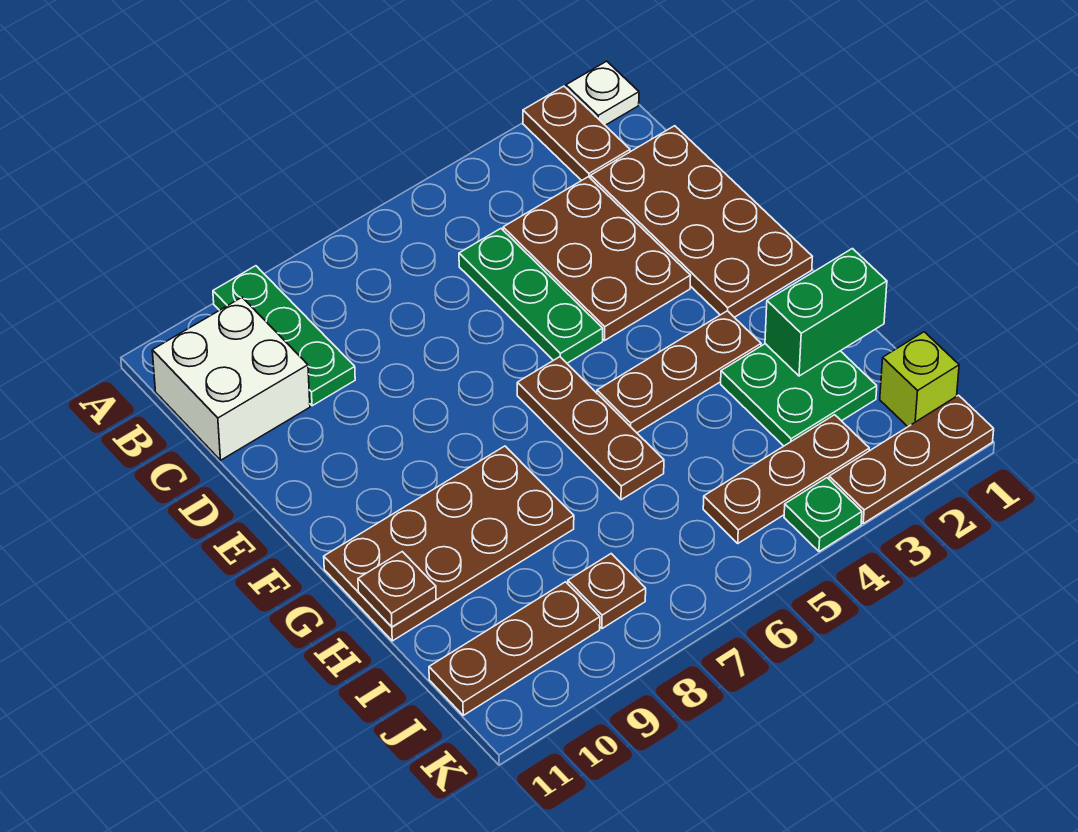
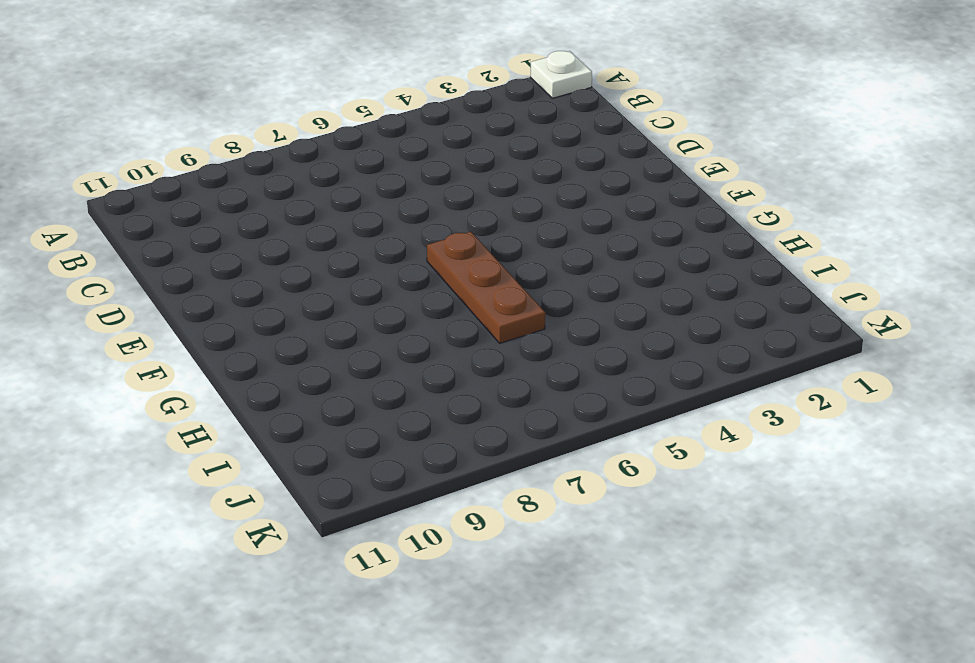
none -> brown plate A2:B2 level 1
none -> green plate A9:C9 level 1
none -> white brick B10:C11 level 1

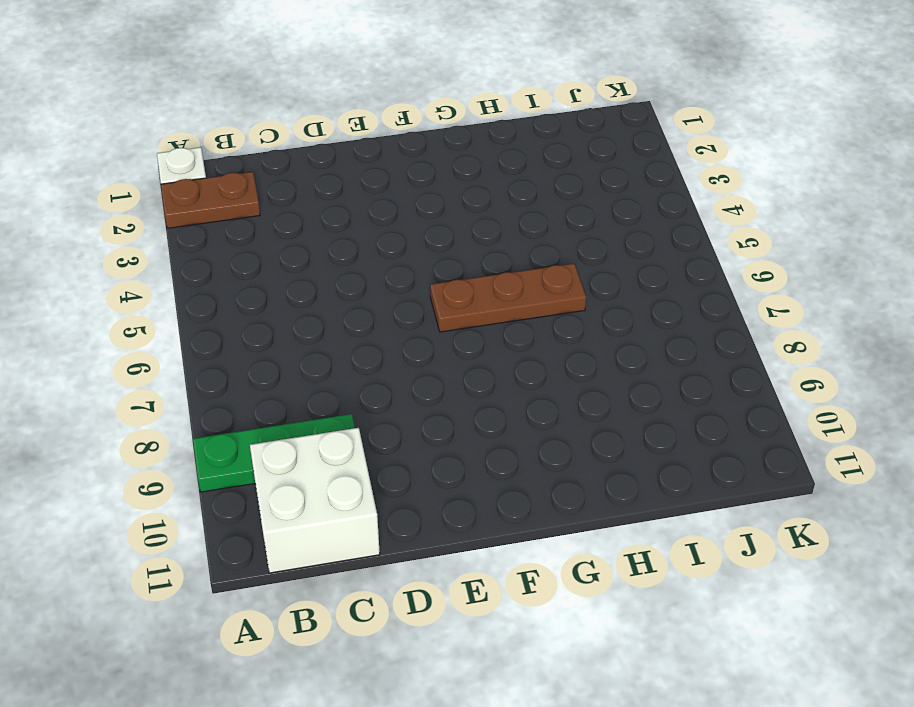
none -> brown plate C1:F2 level 1
none -> brown plate C3:E4 level 1
none -> green plate C5:E5 level 1

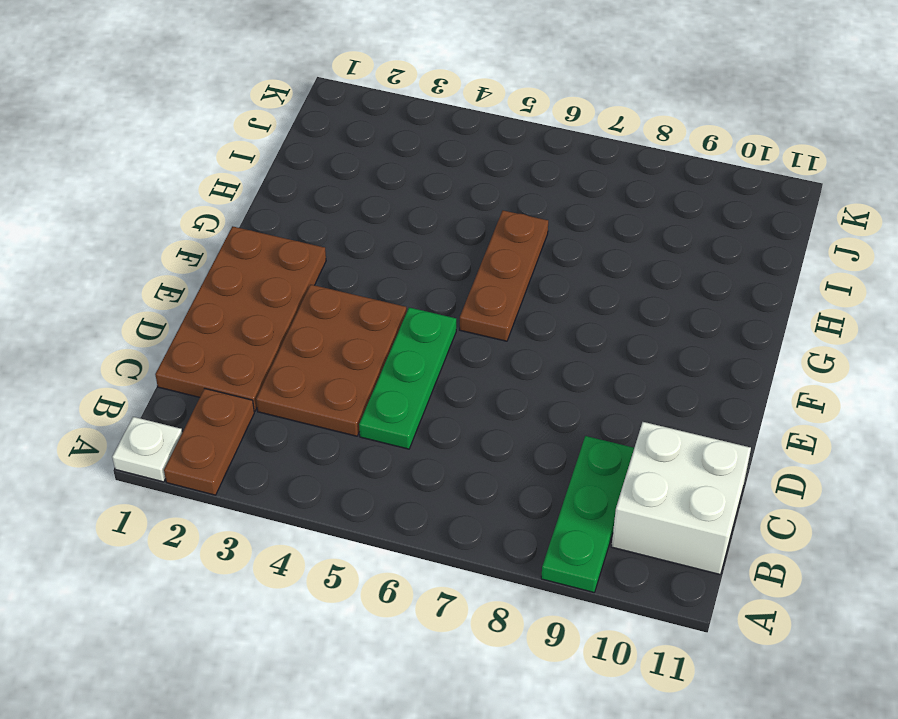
none -> brown plate G3:G5 level 1
none -> brown plate G8:H11 level 1
none -> green plate H2:I3 level 1

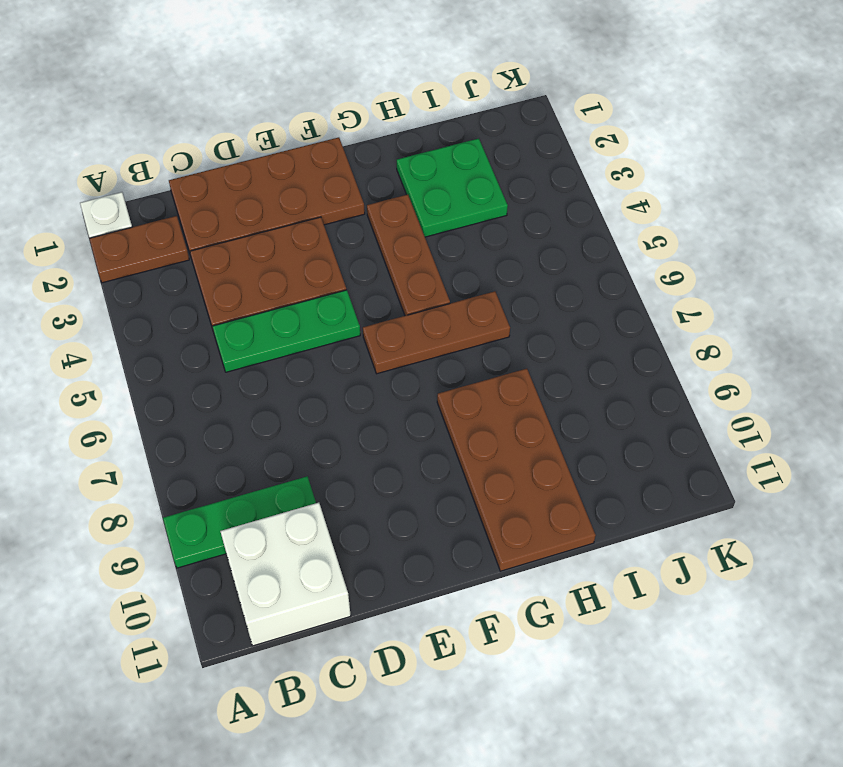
none -> lime brick J1 level 1
none -> brown plate J3:J5 level 1
none -> brown plate J8 level 1

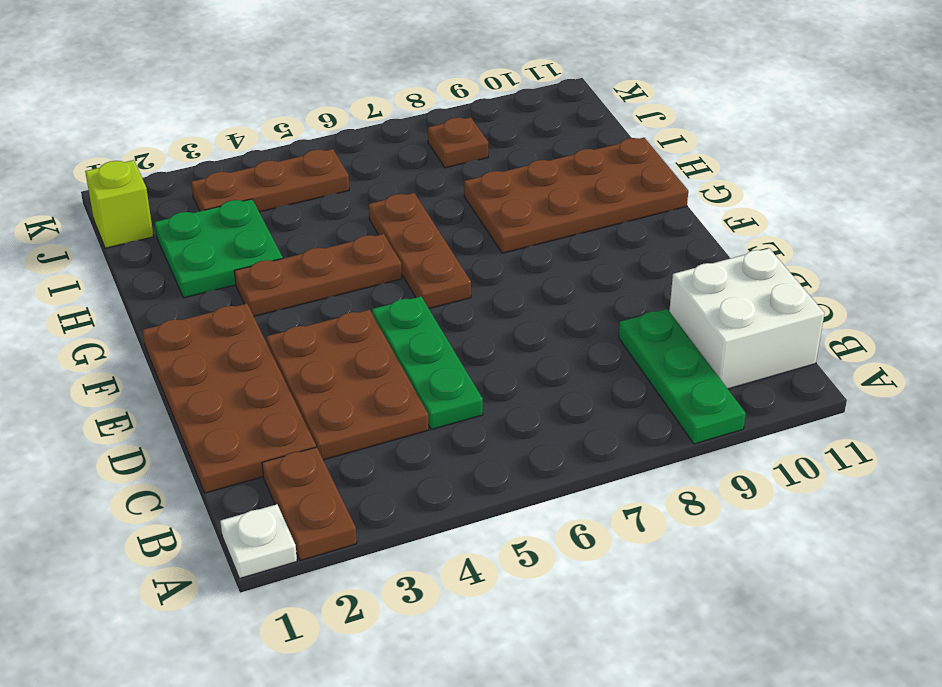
none -> brown plate J9:J11 level 1
none -> brown plate K1:K3 level 1
none -> green plate K4 level 1

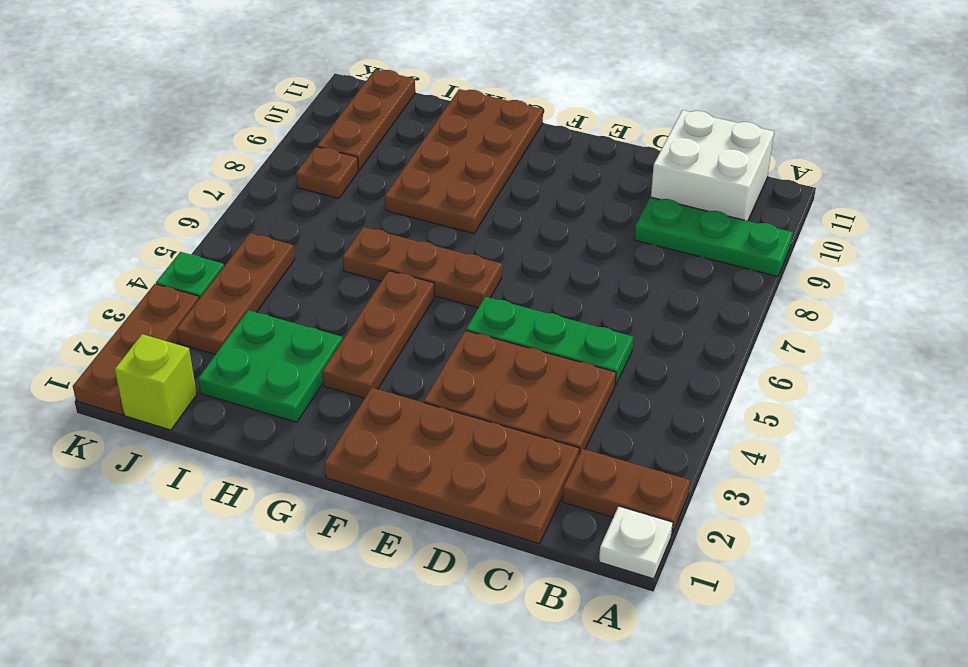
none -> green brick H1:H2 level 2
none -> brown plate H11 level 2

